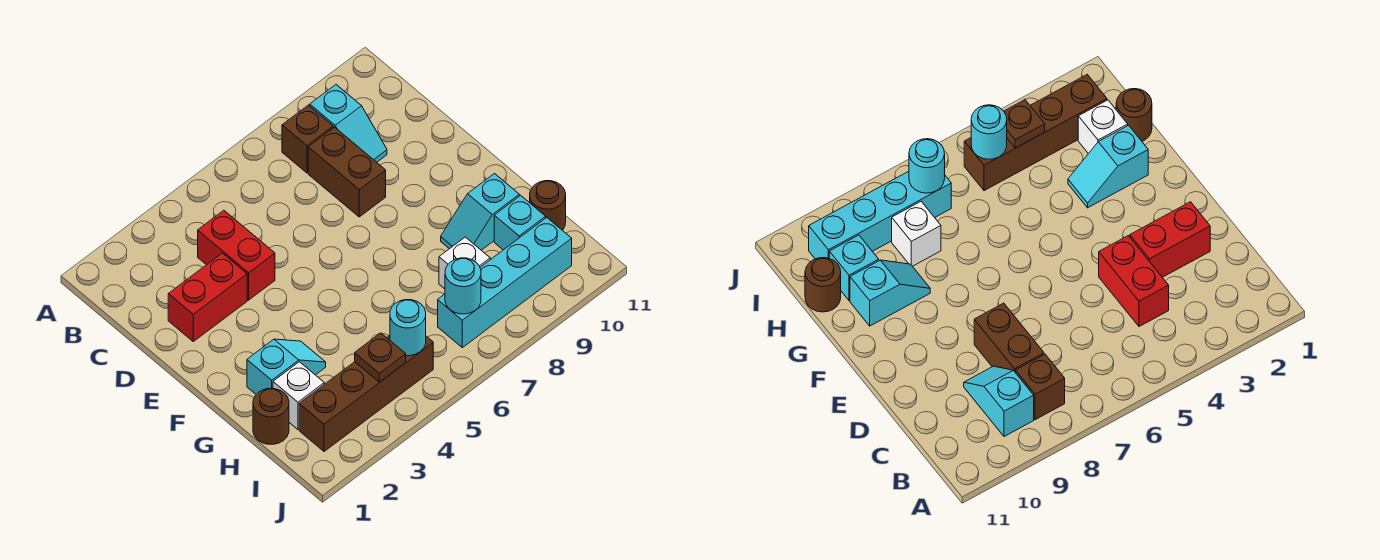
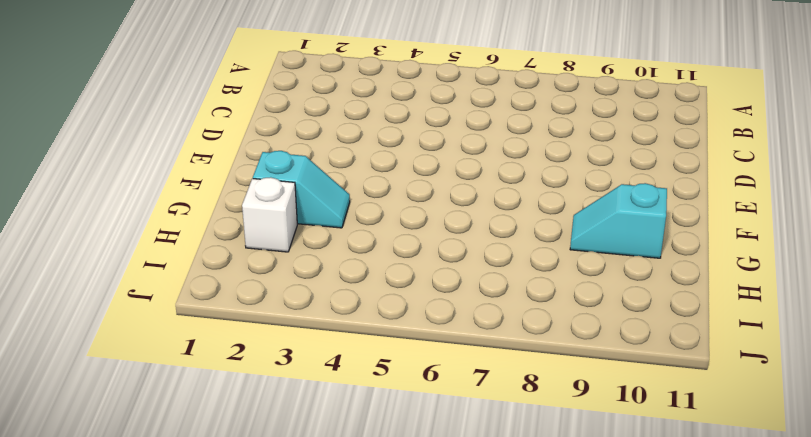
none -> brown brick B8 level 1
none -> cyan slope B9:C9 level 1 top B
none -> red brick C4:D4 level 1

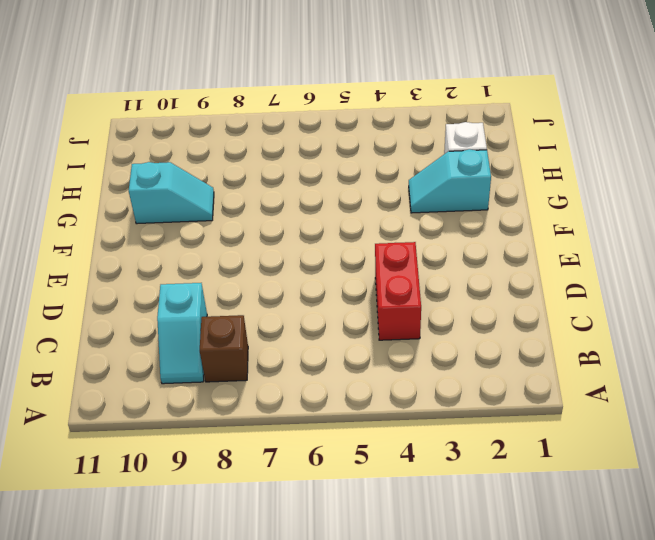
cyan slope B9:C9 level 1 top C -> cyan slope B9:C9 level 1 top B
none -> brown brick C8:D8 level 1
none -> red brick D2:D3 level 1
none -> brown round brick H1 level 1

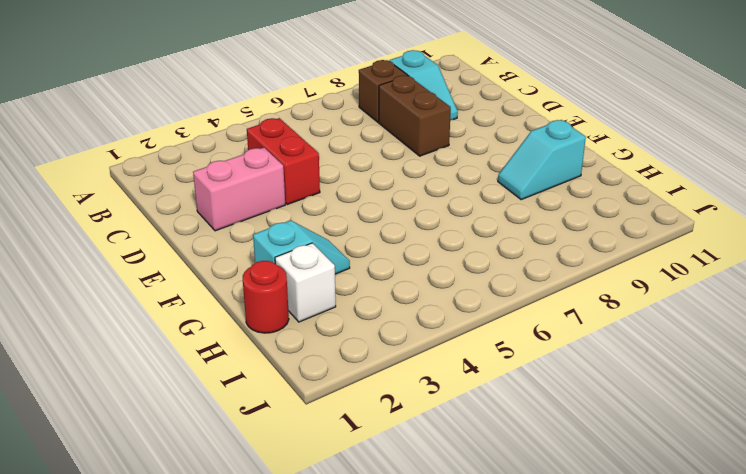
pink brick D2:D3 level 1 -> red brick D2:D3 level 1
red round brick H1 level 1 -> brown round brick H1 level 1
none -> white brick H8 level 1
none -> cyan brick H10 level 1
none -> brown round brick H11 level 1

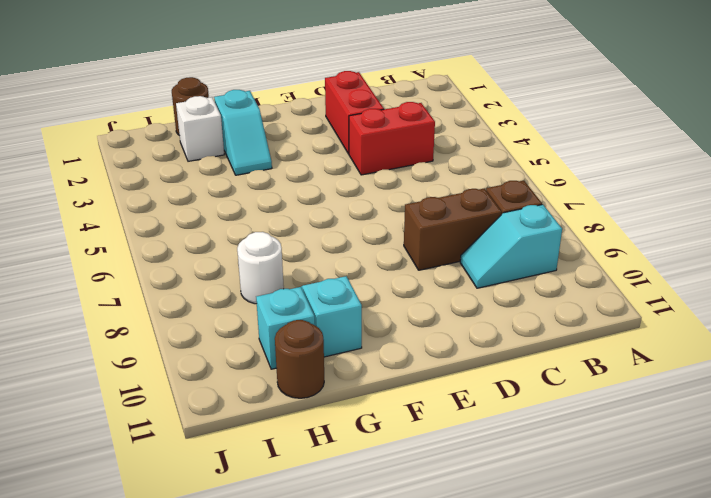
white round brick H8 level 1 -> white brick H8 level 1
none -> brown brick I2:I5 level 1
none -> cyan brick I7:I10 level 1
none -> brown plate I4 level 2

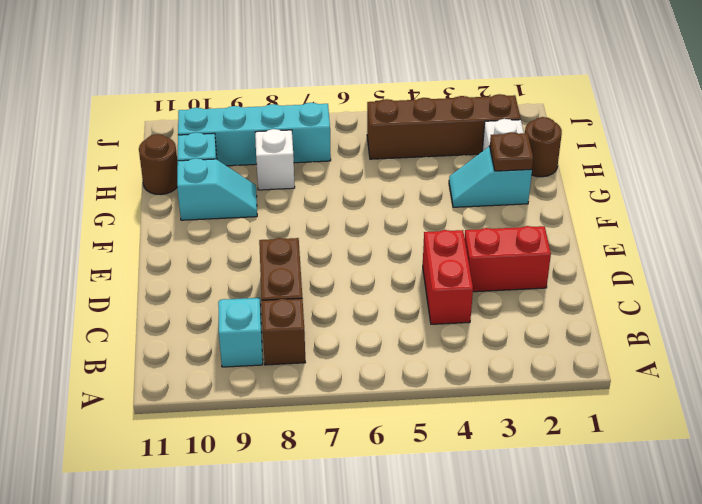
brown plate G2 level 2 -> brown plate I4 level 2
none -> cyan round brick I5 level 2
none -> cyan round brick I7 level 2

